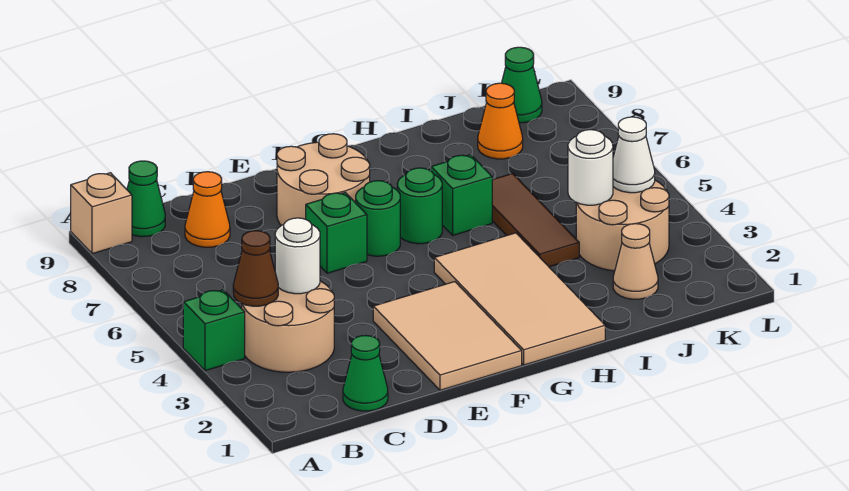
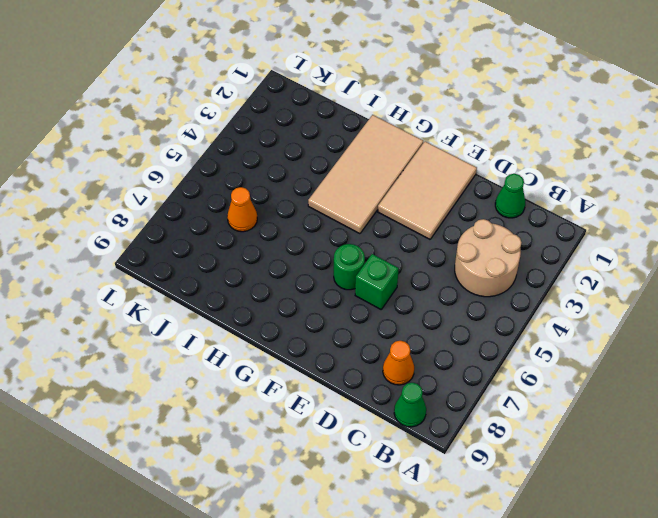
orange cone J6 level 1 -> orange cone J8 level 1
none -> green brick A4 level 1
none -> tan brick A9 level 1
none -> tan round brick E7:F8 level 1

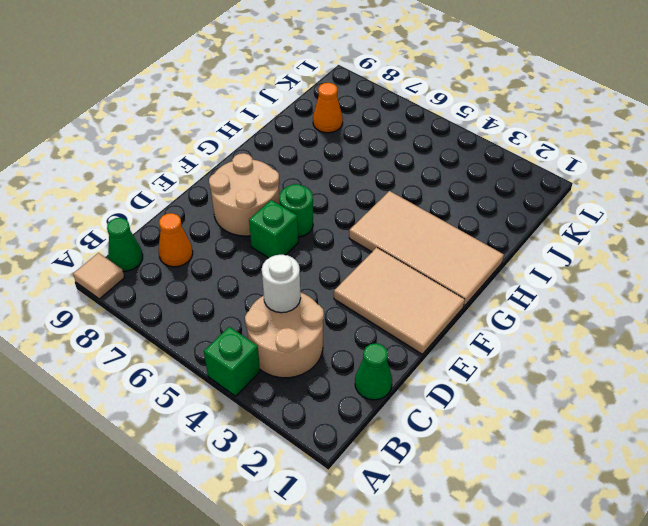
tan tile A9 level 1 -> tan brick A9 level 1
none -> green round brick G6 level 1
none -> green brick H6 level 1
none -> brown tile I4:I6 level 1

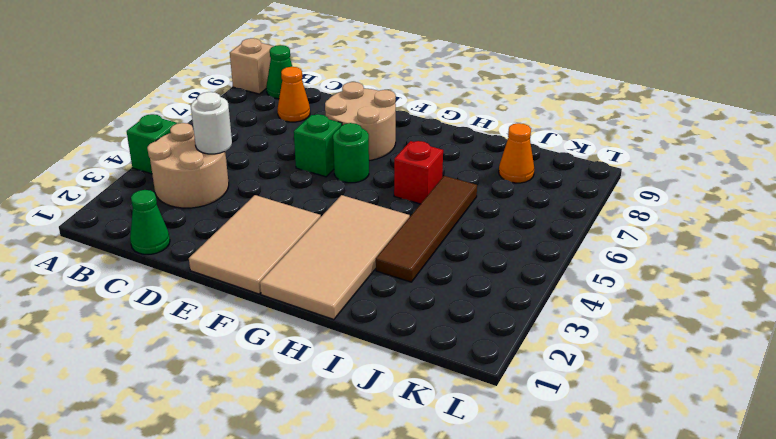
red brick H6 level 1 -> green brick H6 level 1
brown tile I3:I6 level 1 -> brown tile I4:I6 level 1
none -> green round brick G6 level 1
none -> tan cone J2 level 1
none -> tan round brick J3:K4 level 1

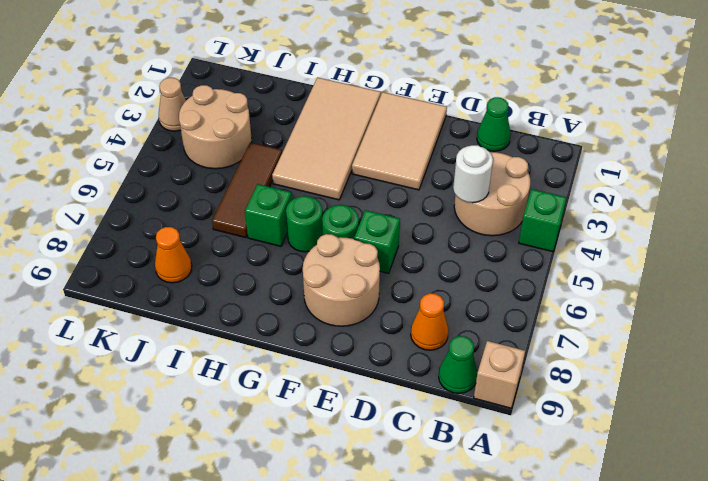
tan cone L3 level 1 -> tan cone J2 level 1
none -> green cone K9 level 1
none -> brown cone B4 level 2
none -> white round brick J4 level 2

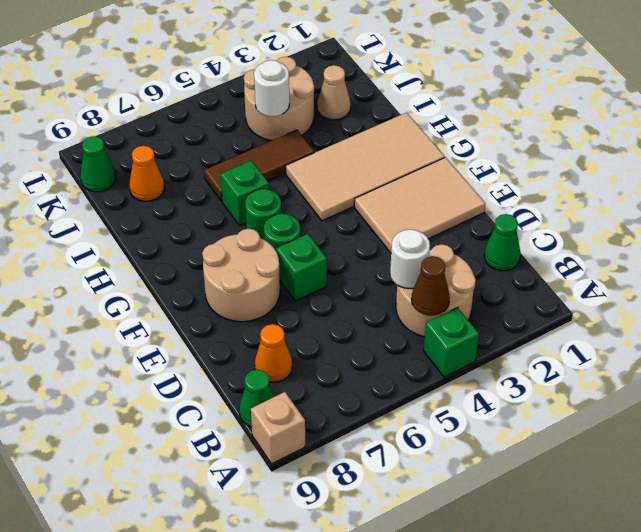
none -> white cone K4 level 2

